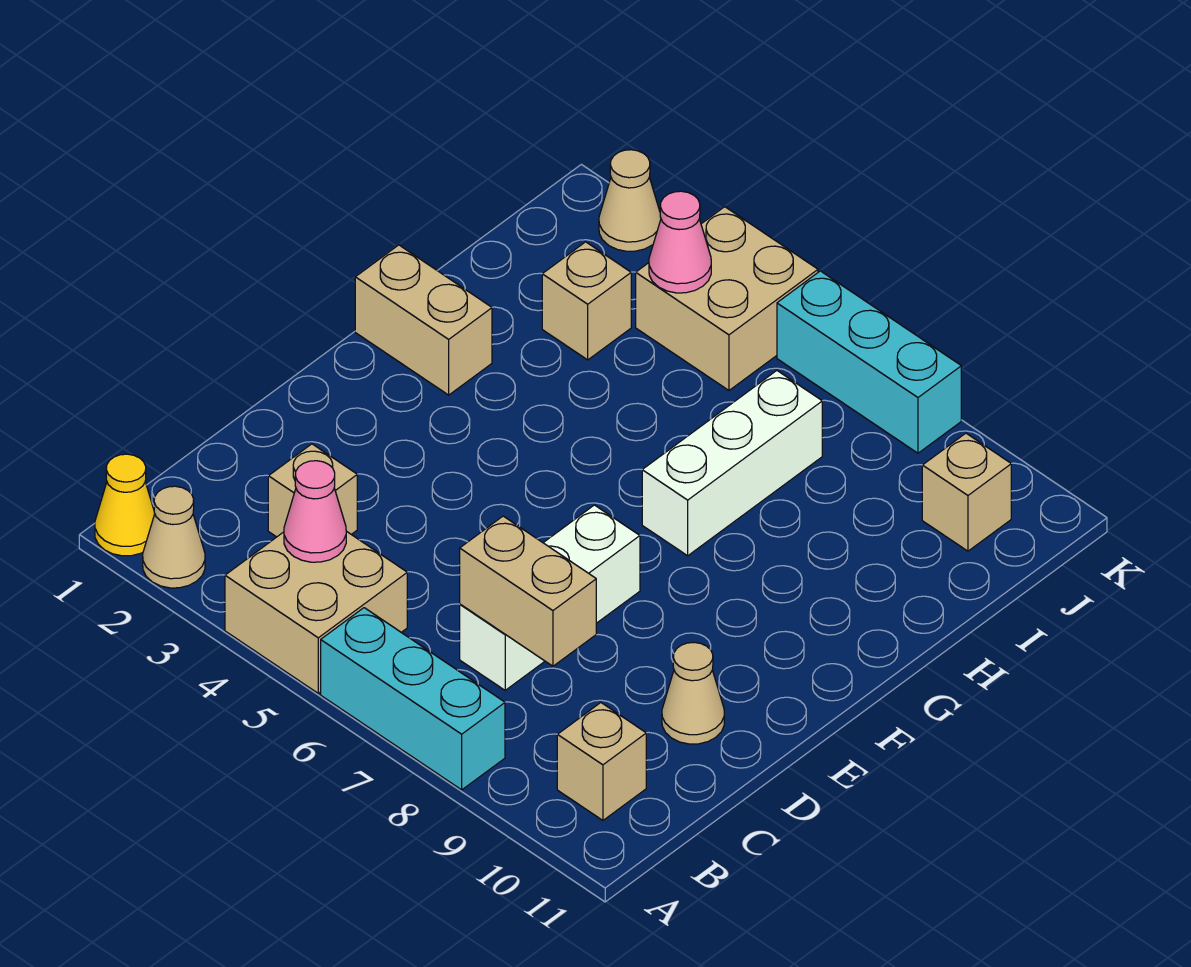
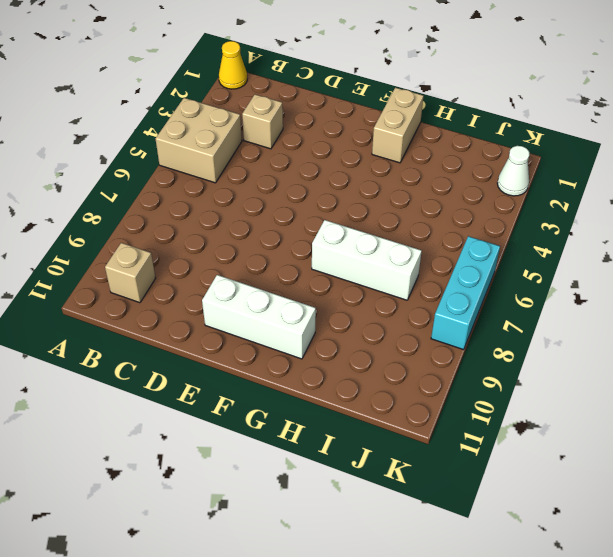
white brick E10:G10 level 1 -> white brick C7:E7 level 1
white cone K2 level 1 -> tan cone K2 level 1
none -> tan cone A2 level 1
none -> cyan brick A6:A8 level 1
none -> tan cone D10 level 1

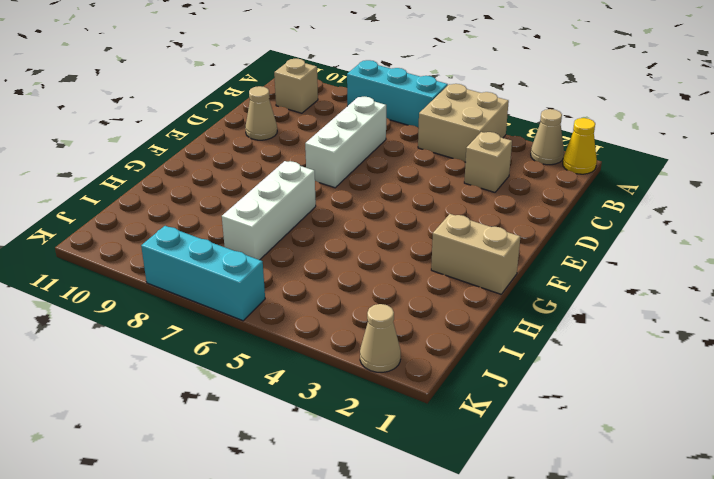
none -> tan brick I3 level 1
none -> tan brick J4:K5 level 1
none -> tan brick J10 level 1

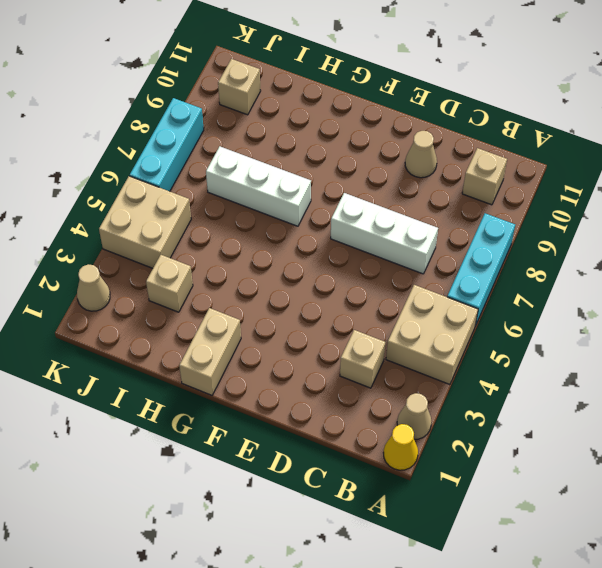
none -> pink cone B4 level 2
none -> tan brick C7:C8 level 2
none -> pink cone J4 level 2

